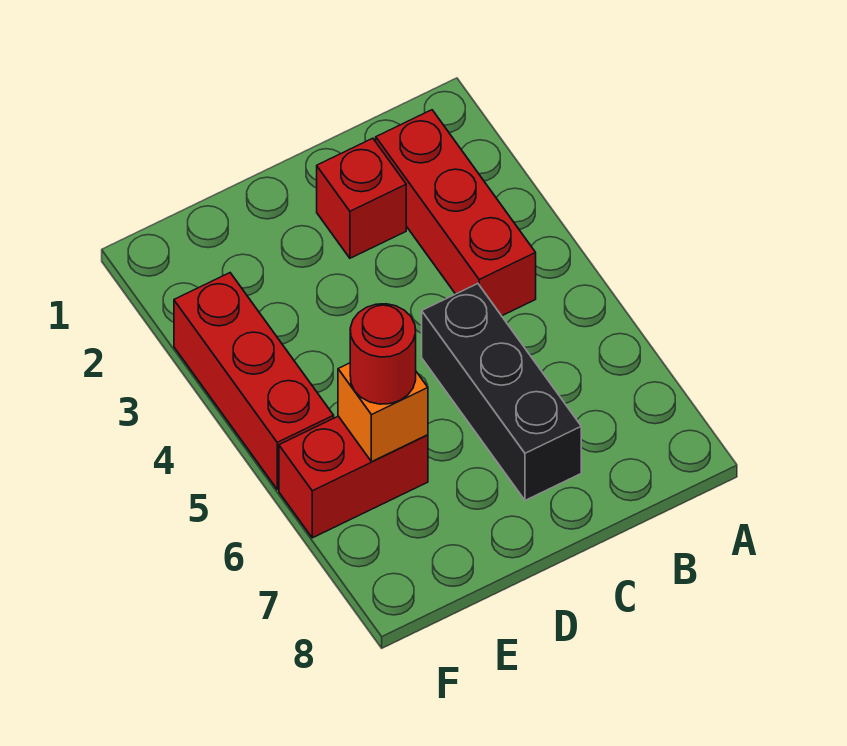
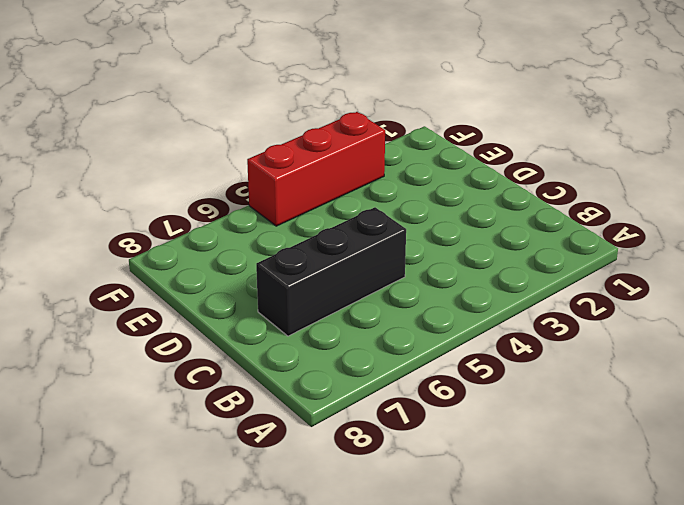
none -> red brick B2:B4 level 1
none -> red brick C2 level 1

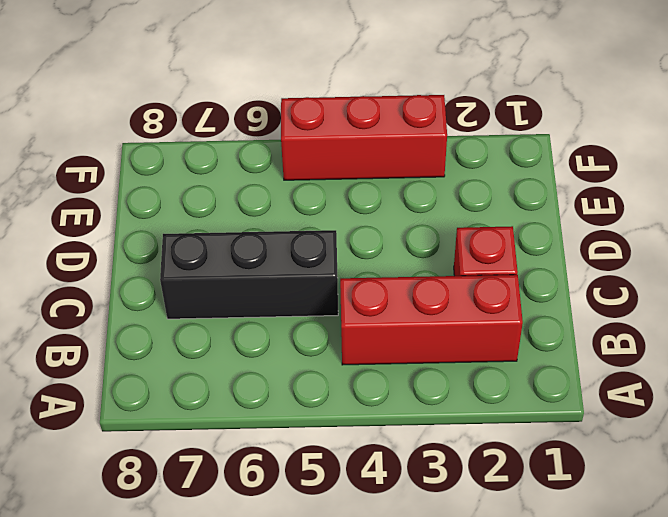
none -> red brick E6:F6 level 1
none -> orange brick E6 level 2

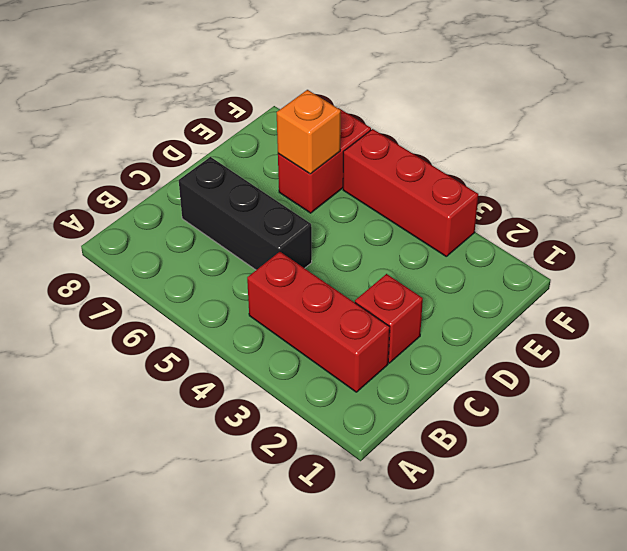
none -> red round brick E6 level 3

